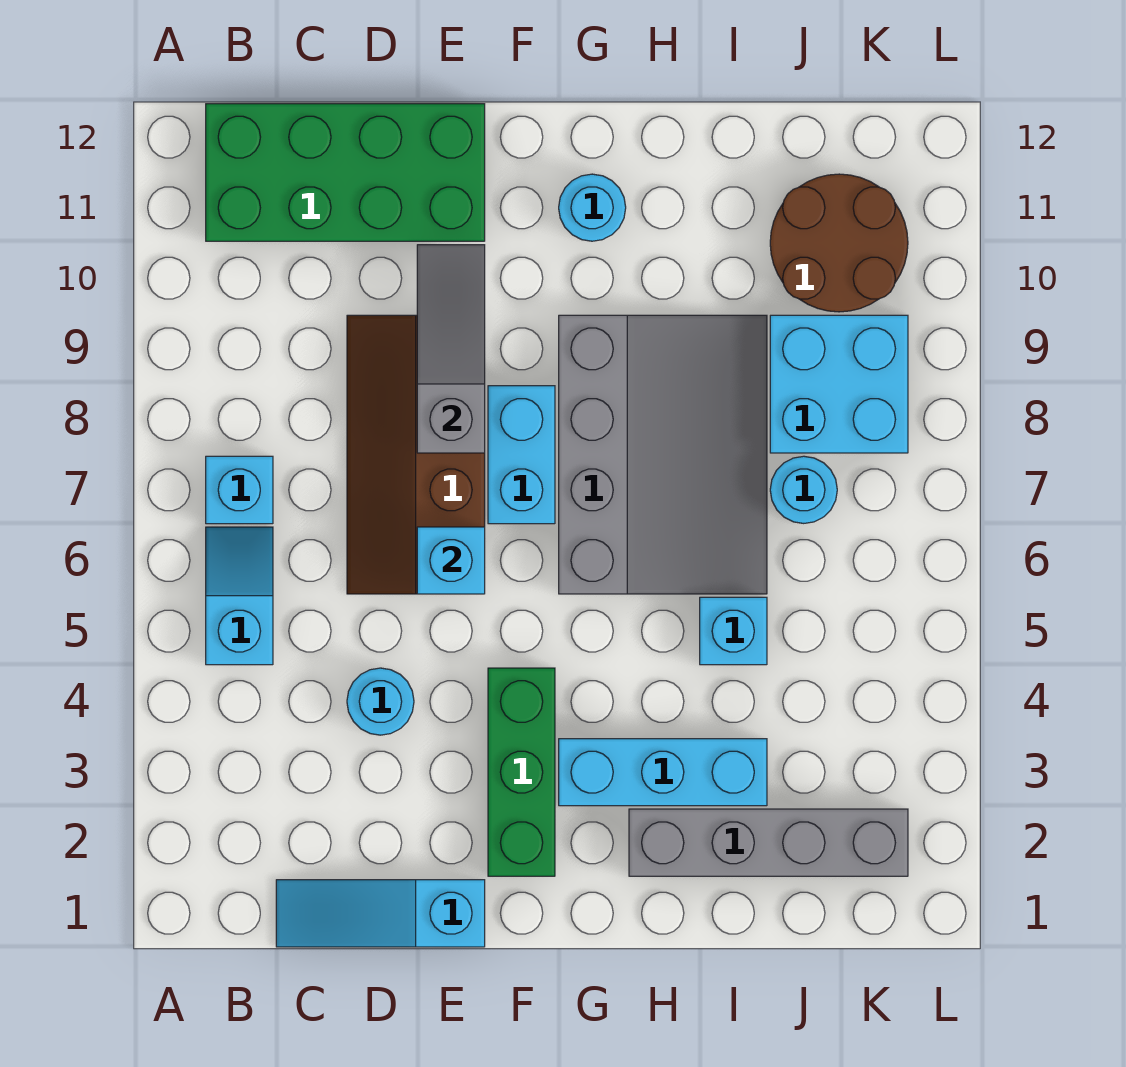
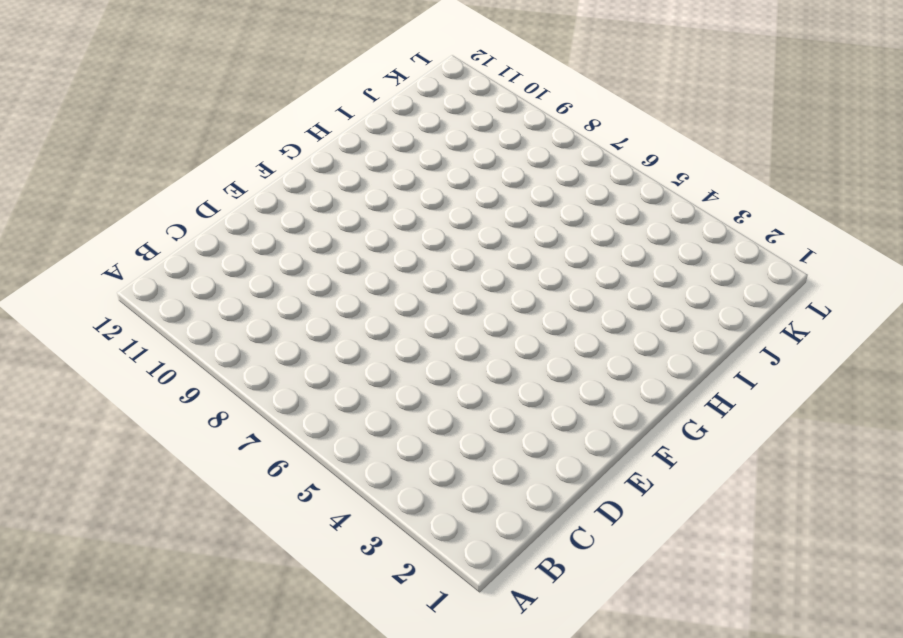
none -> cyan slope B5:B6 level 1 top 5
none -> cyan brick B7 level 1
none -> green brick B11:E12 level 1

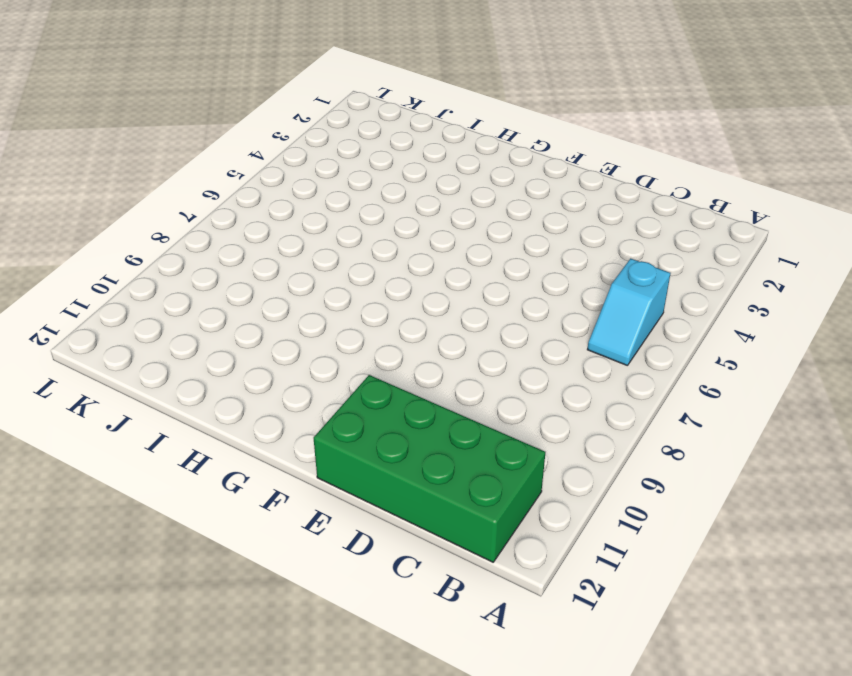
none -> cyan brick B7 level 1
none -> cyan slope C1:E1 level 1 top E
none -> cyan round brick D4 level 1

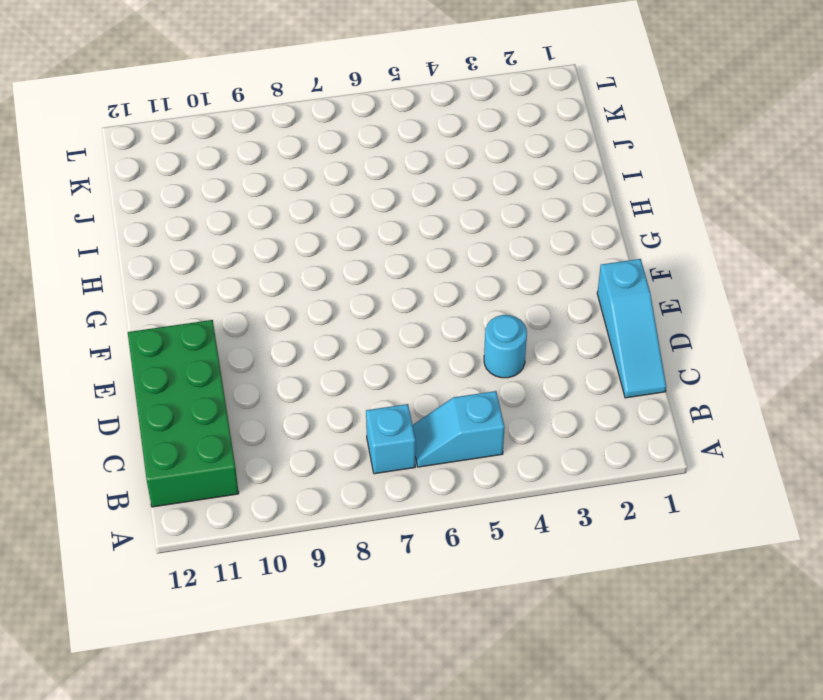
none -> brown slope D6:E9 level 1 top E
none -> green brick F2:F4 level 1
none -> cyan brick F7:F8 level 1

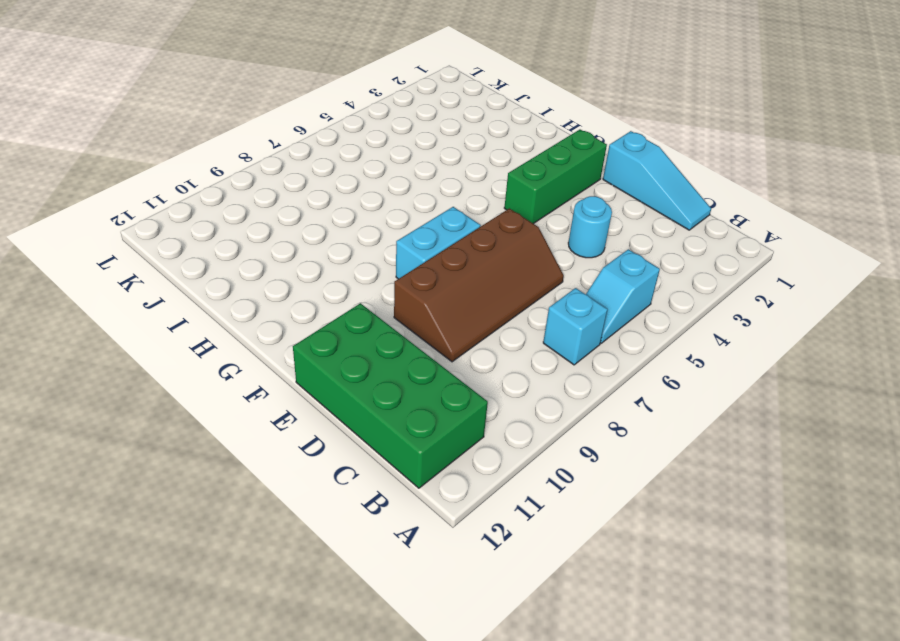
none -> cyan brick G3:I3 level 1
none -> grey slope G6:I9 level 1 top G
none -> cyan round brick G11 level 1

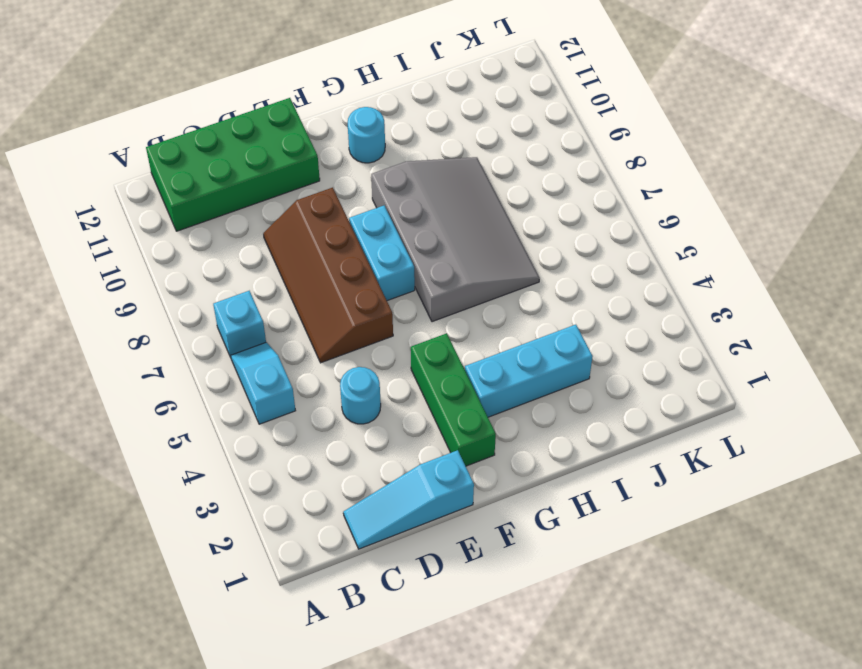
none -> grey brick H2:K2 level 1
none -> cyan brick I5 level 1
none -> cyan round brick J7 level 1

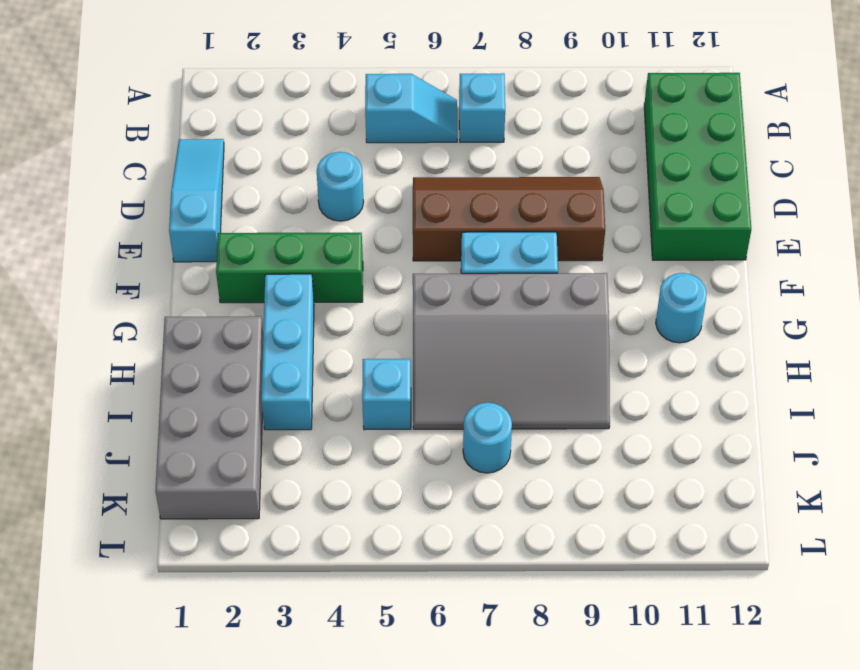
grey brick H1:K2 level 1 -> grey brick H2:K2 level 1
none -> cyan brick J8:K9 level 1
none -> brown round brick J10:K11 level 1
none -> cyan brick E6 level 2

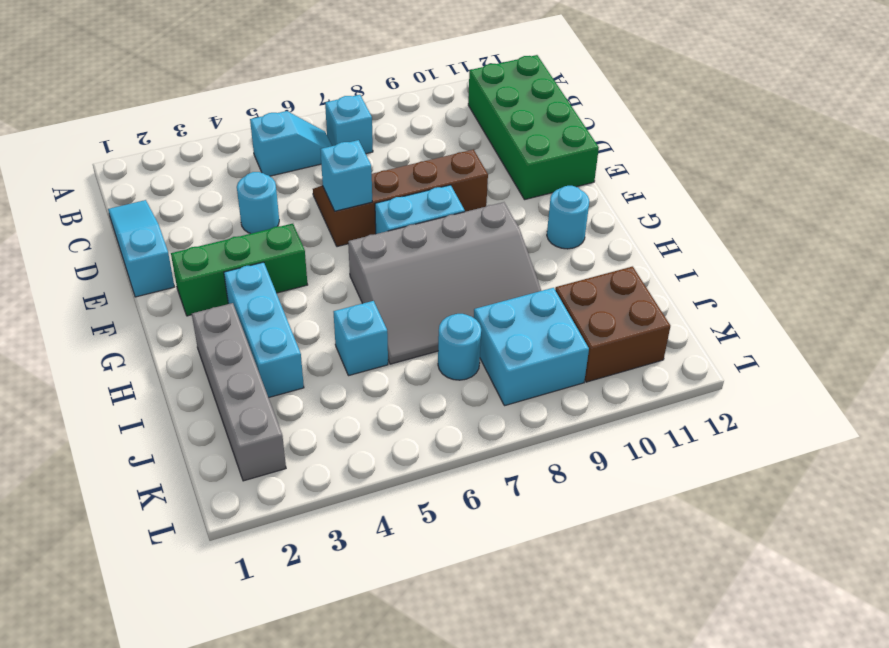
brown brick J10:K11 level 1 -> brown round brick J10:K11 level 1
none -> grey slope E8:E10 level 2 top 8

